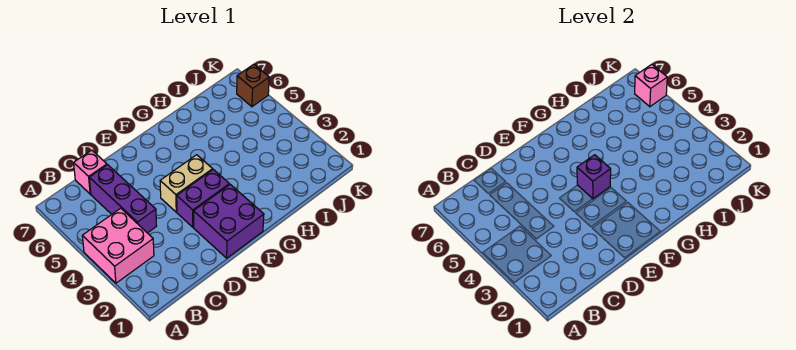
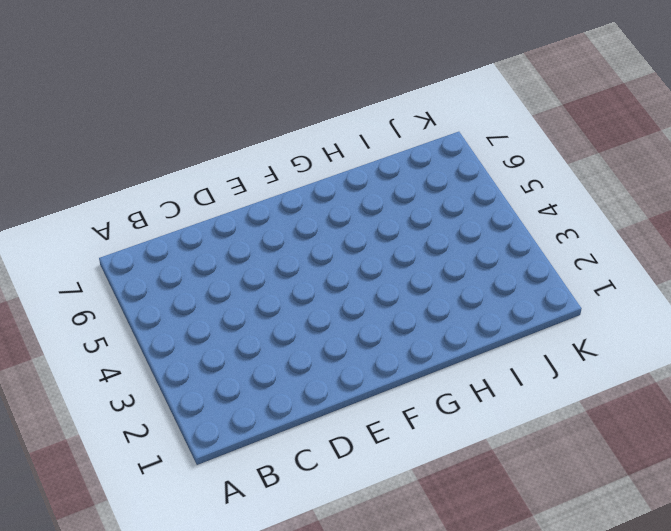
none -> pink brick A3:B4 level 1
none -> purple brick C4:C6 level 1

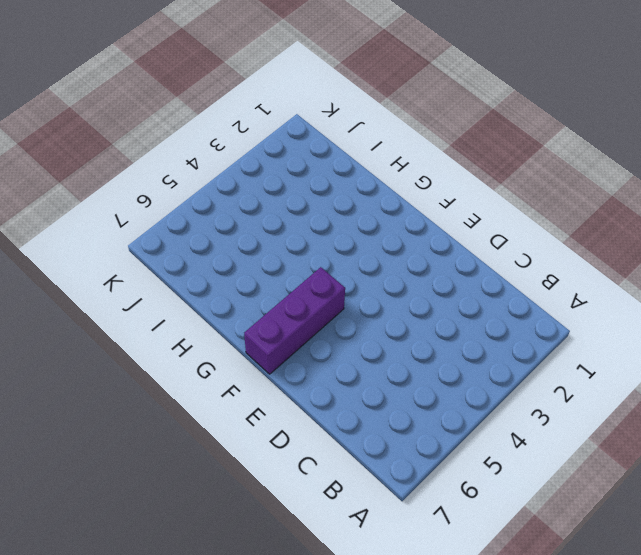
purple brick F5:F7 level 1 -> purple brick C4:C6 level 1
none -> pink brick A3:B4 level 1
none -> pink brick C7 level 1

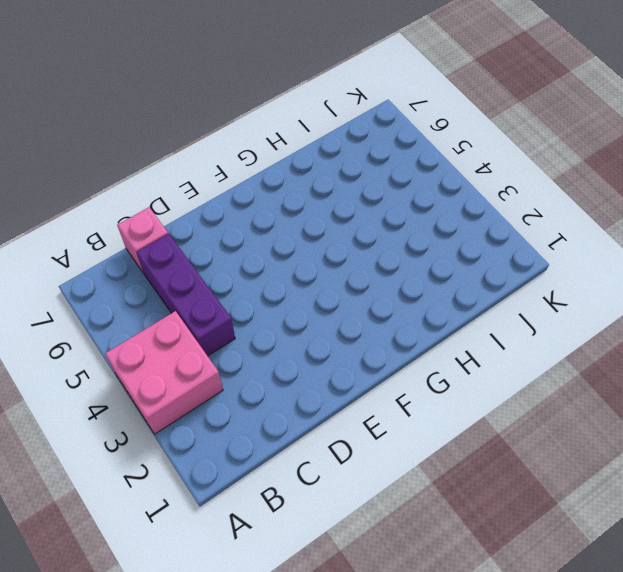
none -> purple brick E1:F2 level 1
none -> purple brick E3:F3 level 1

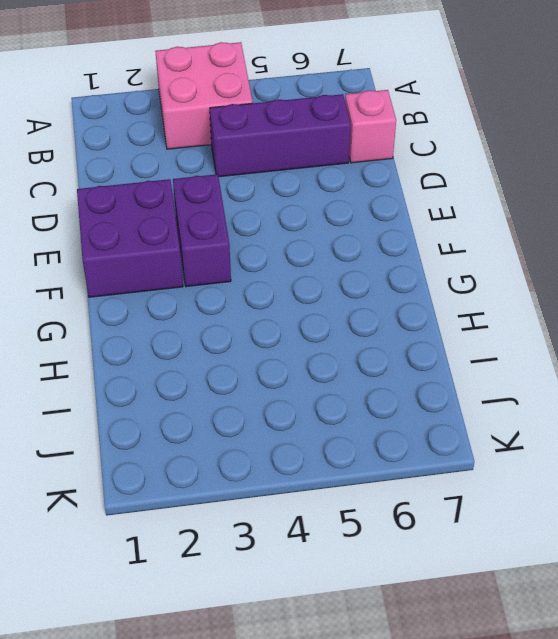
none -> tan brick E4:F4 level 1
none -> brown brick K6 level 1

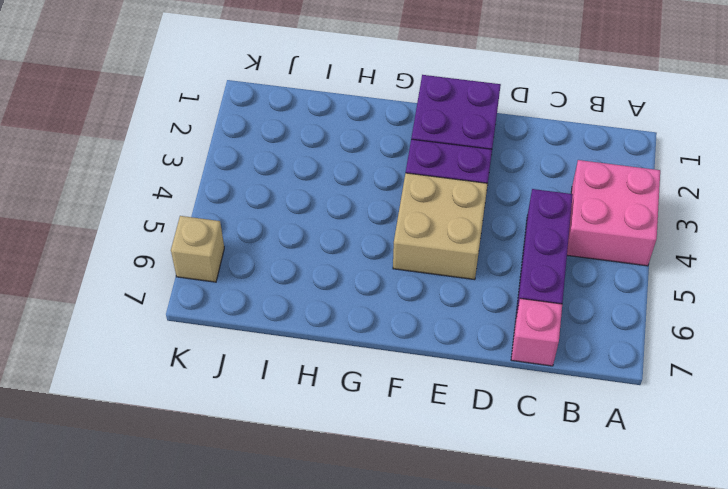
tan brick E4:F5 level 1 -> tan brick E4:F4 level 1
tan brick K6 level 1 -> brown brick K6 level 1
none -> purple brick F4 level 2
none -> pink brick K6 level 2

